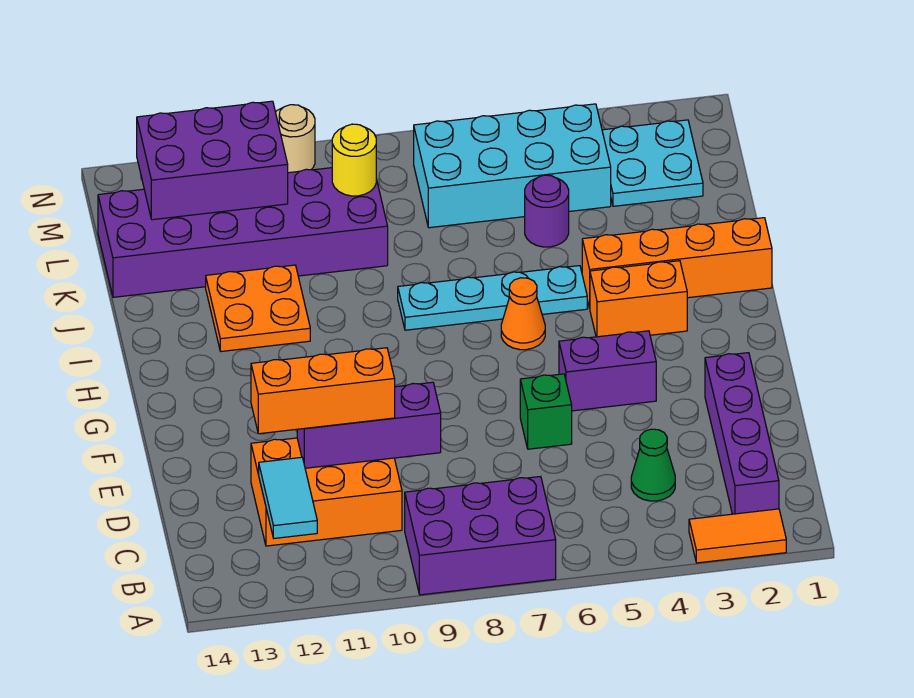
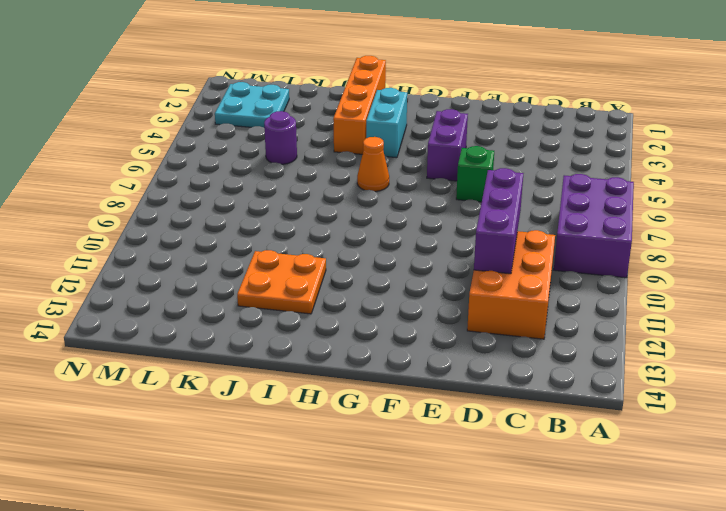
cyan brick H3:H4 level 1 -> orange brick H3:H4 level 1
none -> orange tile A2:A3 level 1
none -> purple brick B2:E2 level 1
none -> green cone C4 level 1

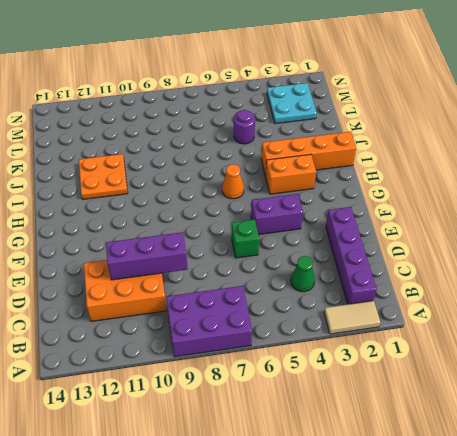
tan tile A2:A3 level 1 -> orange tile A2:A3 level 1
none -> cyan plate I5:I8 level 1
none -> purple brick K9:L14 level 1
none -> cyan brick L4:M7 level 1

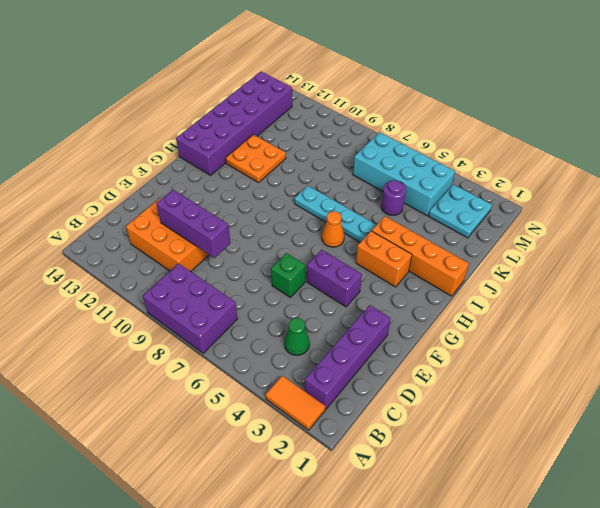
purple brick H13:M14 level 1 -> purple brick K9:L14 level 1
none -> tan round brick N10 level 1
none -> cyan tile B12:C12 level 2
none -> yellow round brick L9 level 2

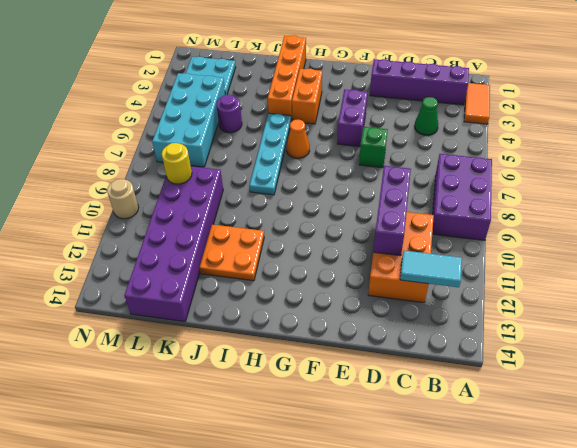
none -> purple brick L11:M13 level 2
none -> orange brick D10:D12 level 3

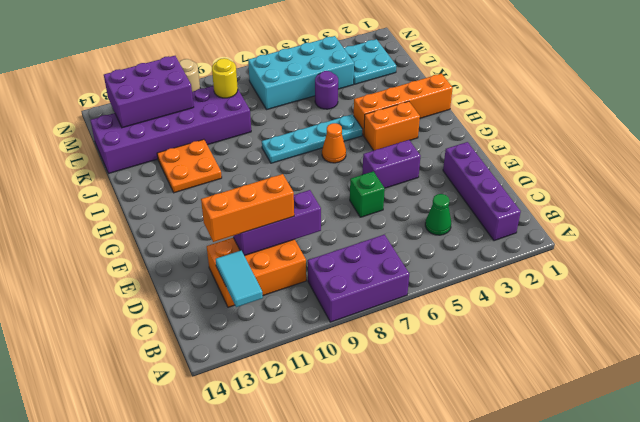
none -> orange tile A2:A3 level 1

